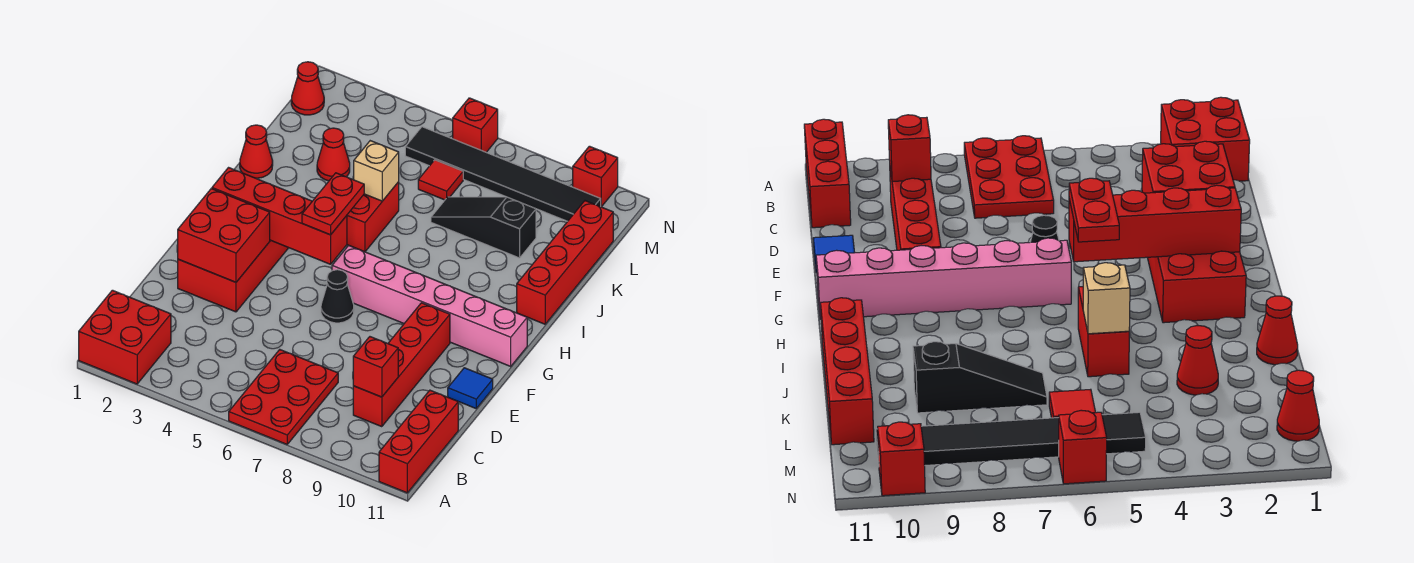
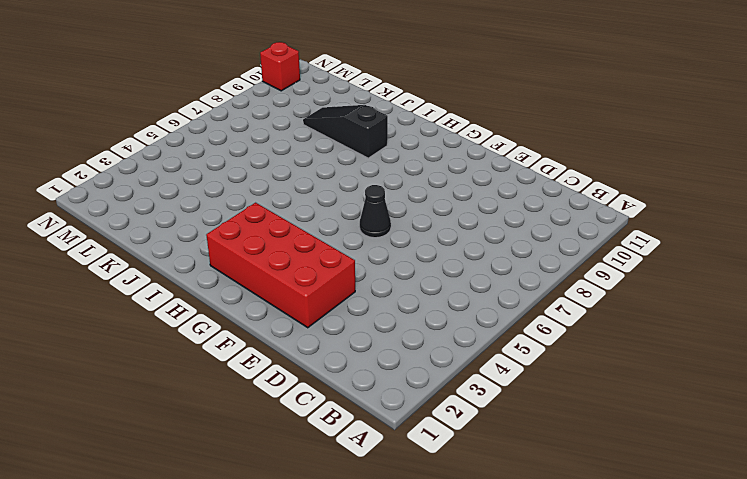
black slope I9:K9 level 1 top I -> black slope K7:K9 level 1 top 9
none -> red brick A1:B2 level 1
none -> red plate A6:C7 level 1
none -> red brick A11:C11 level 1

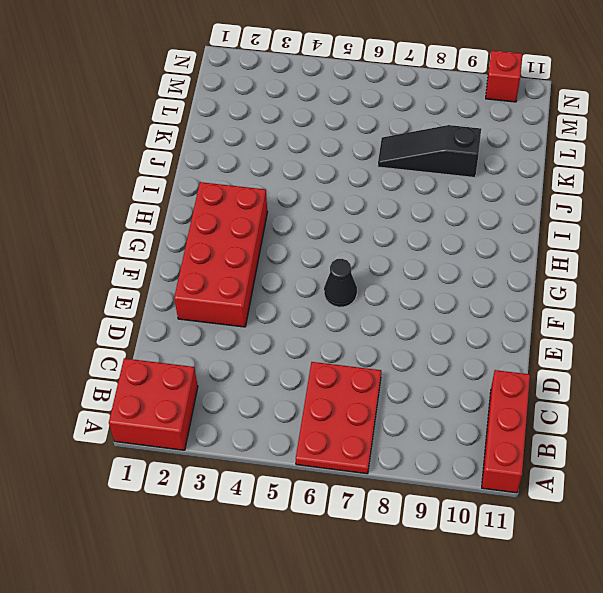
none -> red brick C9:F9 level 1
none -> blue tile E11 level 1
none -> pink brick G6:G11 level 1

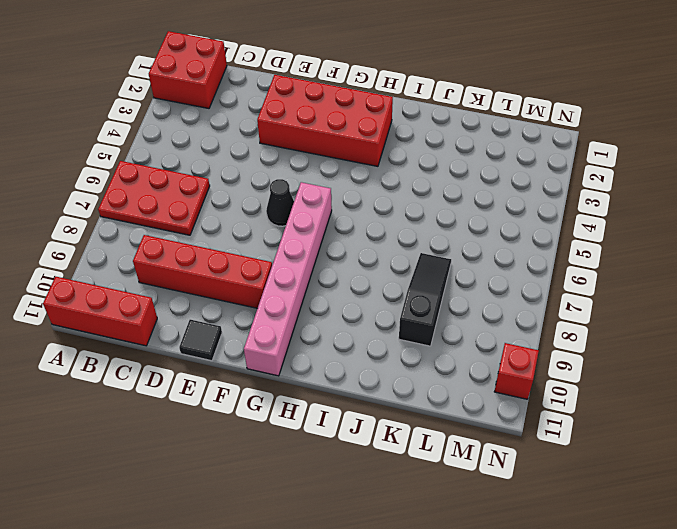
black tile E11 level 1 -> blue tile E11 level 1
none -> red brick I5:J5 level 1
none -> red brick I11:L11 level 1
none -> red cone J1 level 1

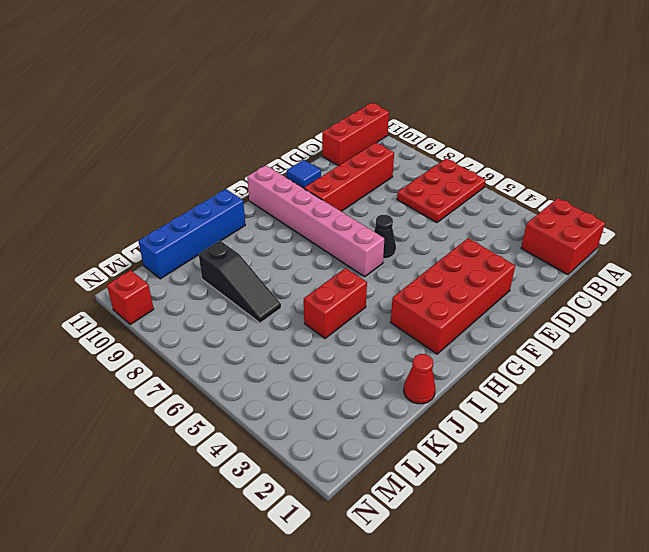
blue brick I11:L11 level 1 -> red brick I11:L11 level 1
none -> red cone K3 level 1
none -> red tile L6 level 1
none -> red cone M1 level 1

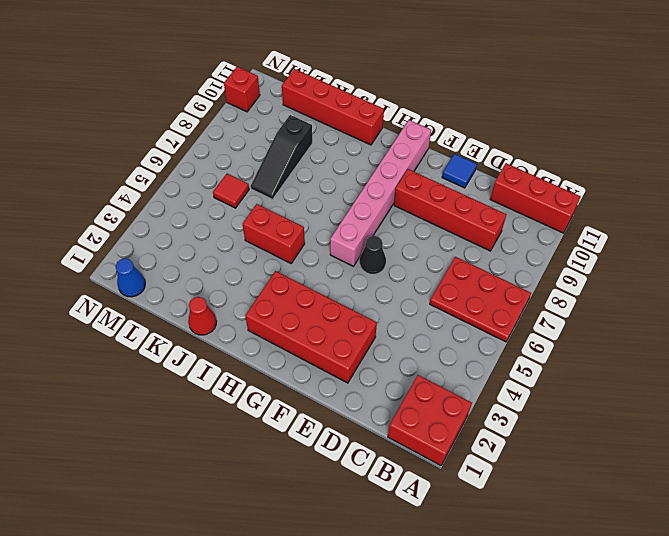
blue cone M1 level 1 -> red cone M1 level 1
none -> red cone K3 level 1
none -> black tile M5:M10 level 1
none -> red brick N6 level 1

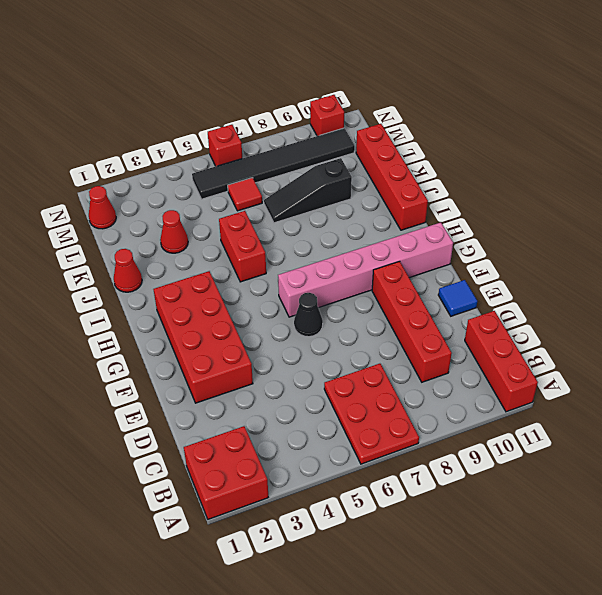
none -> red brick C9 level 2
none -> red brick E2:F3 level 2
none -> red brick G2:G5 level 2

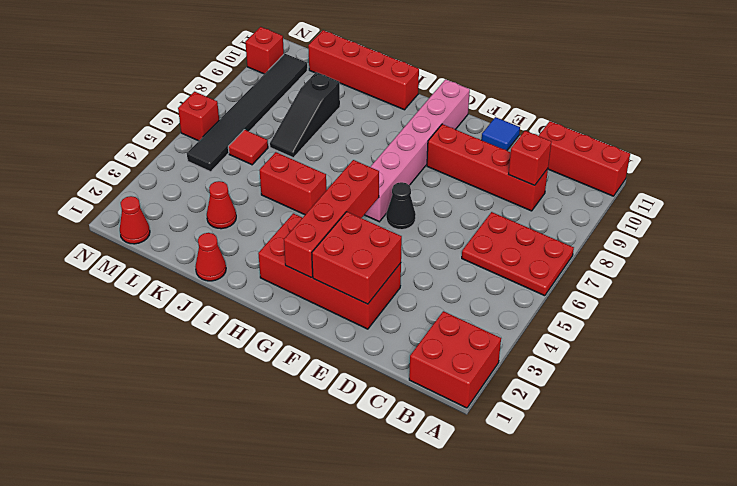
none -> tan brick J5 level 2
none -> red plate G5:H5 level 3

